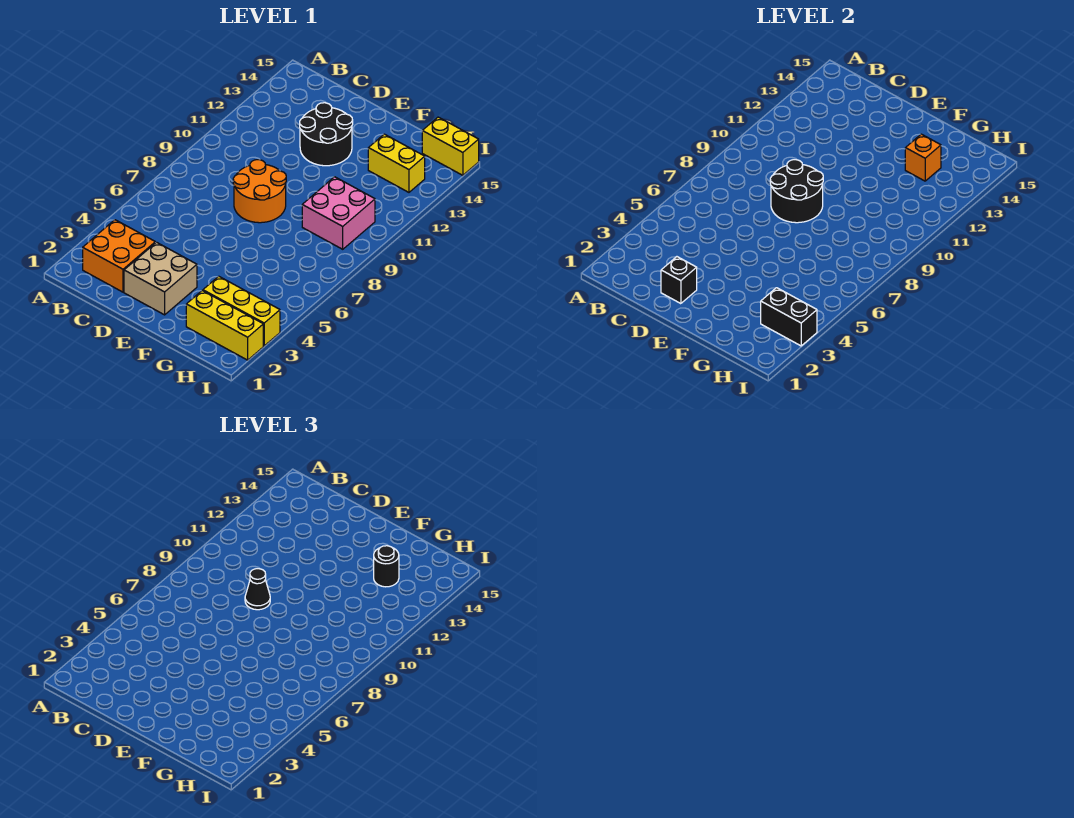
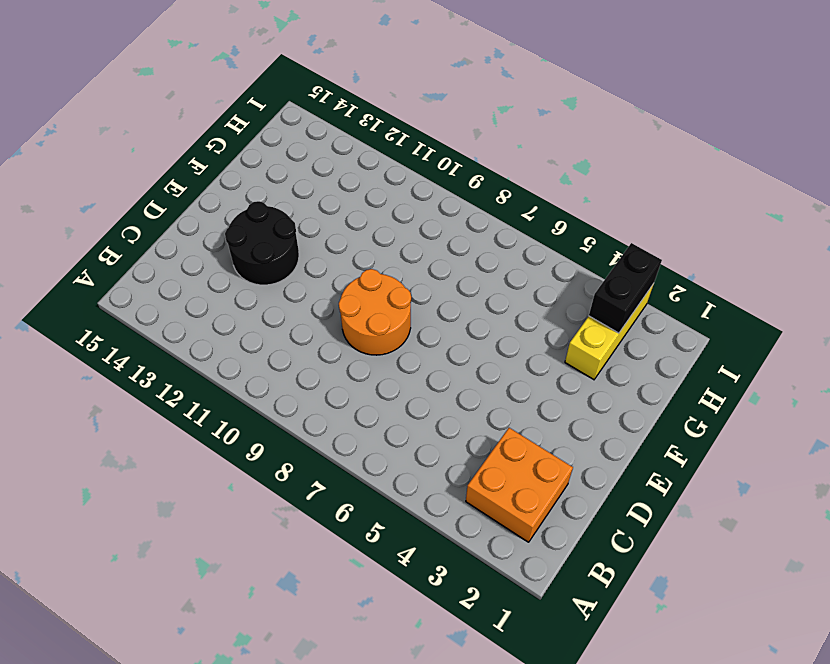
none -> tan brick D2:E3 level 1
none -> yellow brick G2:I2 level 1
none -> pink brick G9:H10 level 1

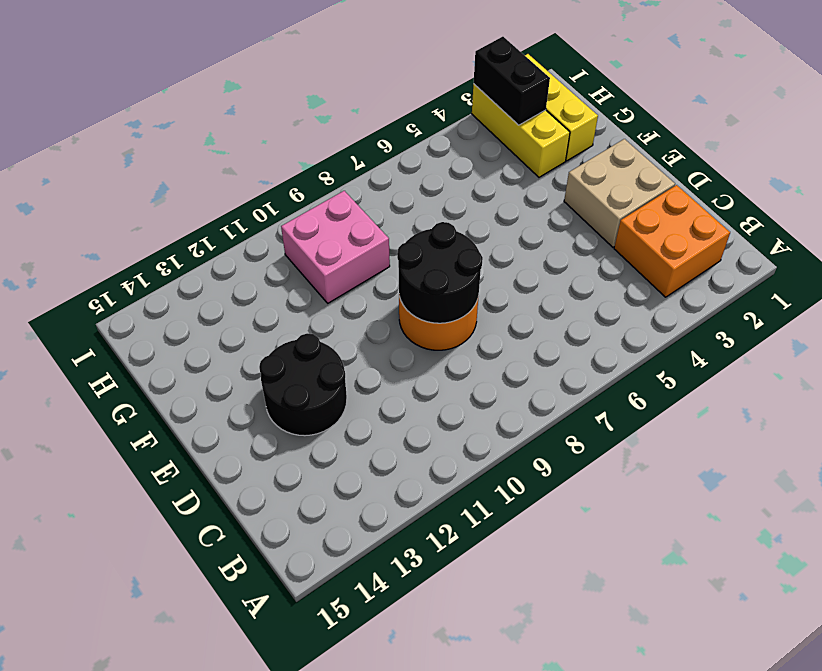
none -> yellow brick G13:H13 level 1
none -> yellow brick H15:I15 level 1
none -> black brick D2 level 2

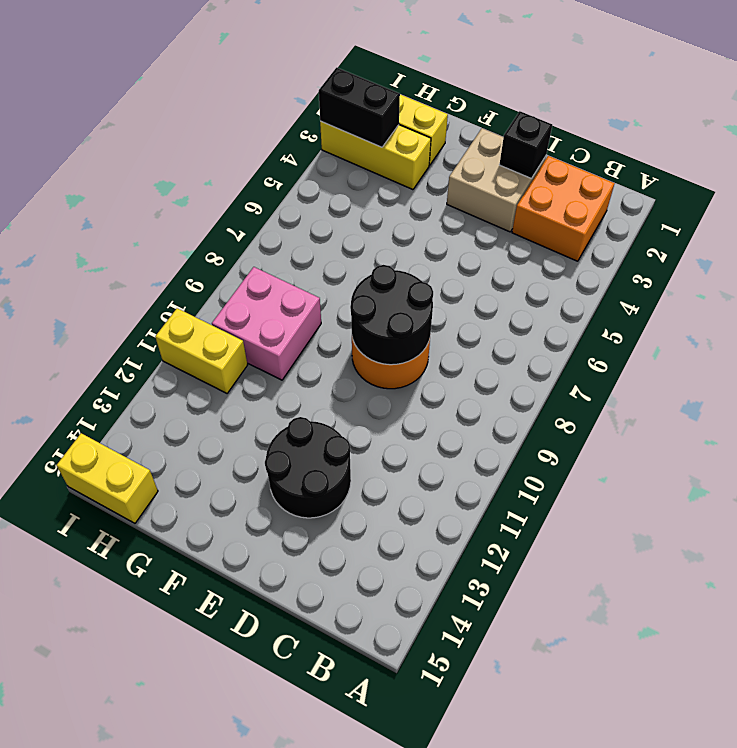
yellow brick H11:I11 level 1 -> yellow brick G13:H13 level 1
none -> orange brick G13 level 2
none -> black cone D9 level 3
none -> black round brick G13 level 3

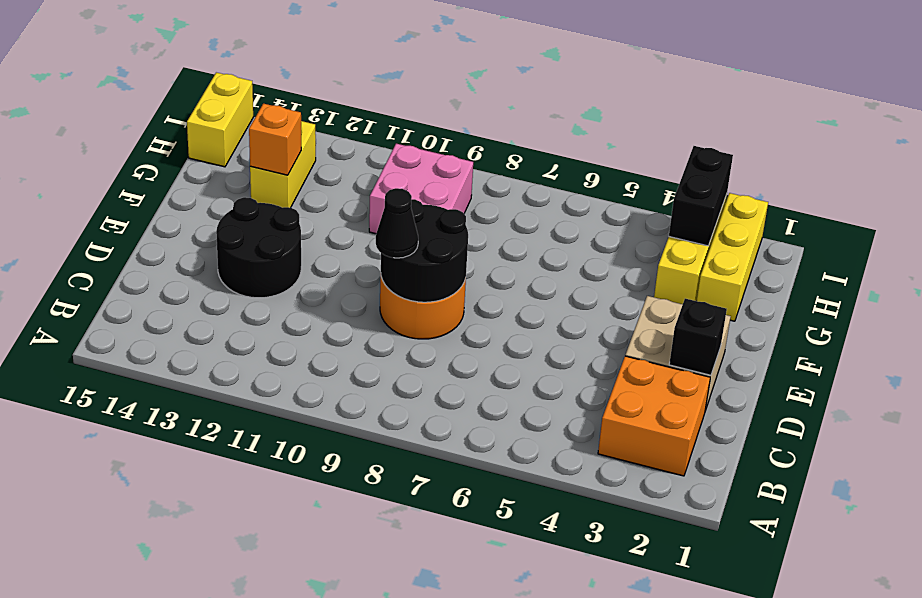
none -> black round brick G13 level 3

